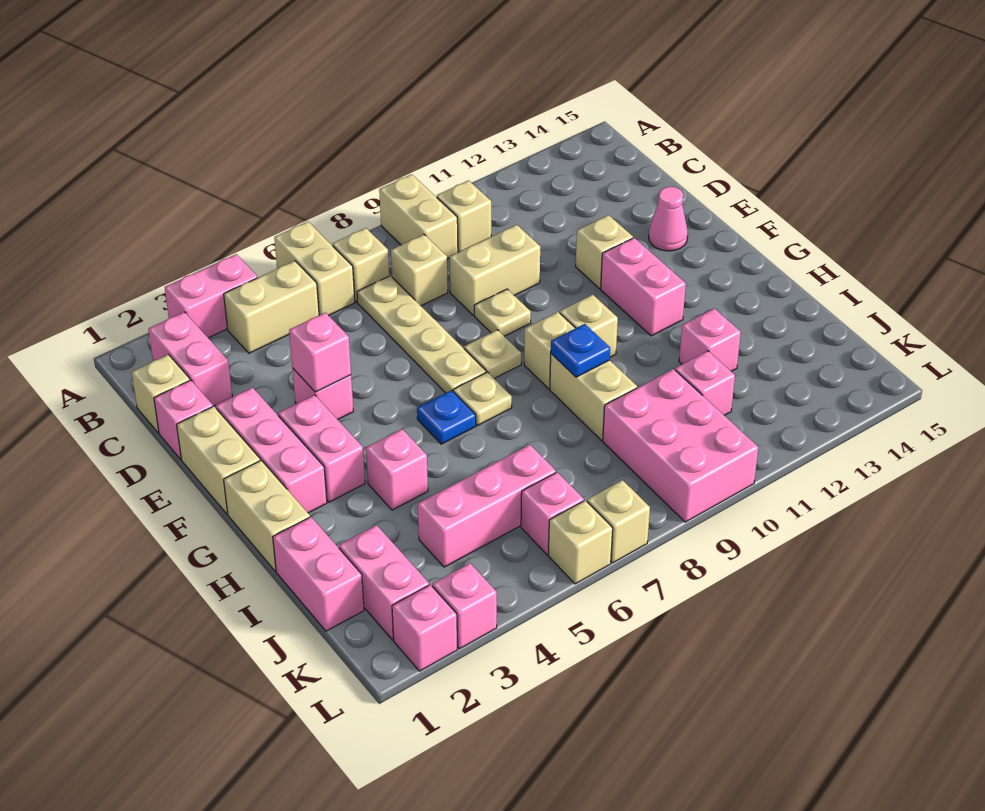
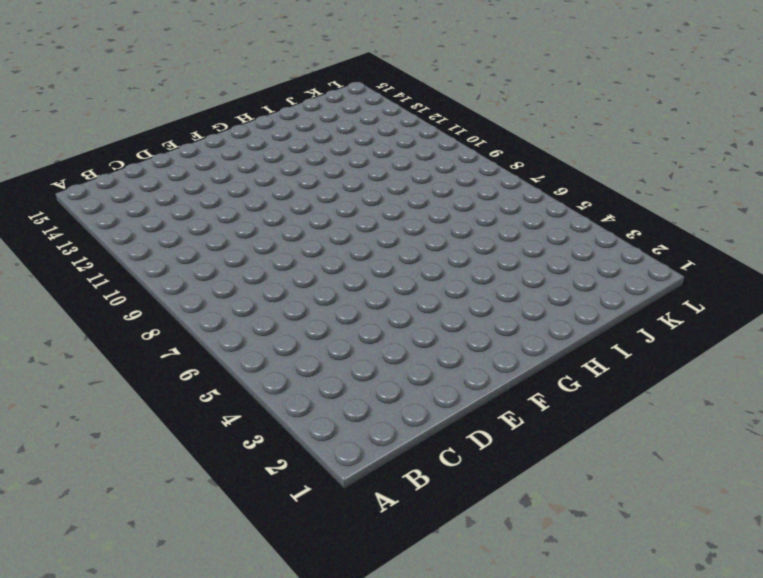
none -> pink brick A3:A4 level 1
none -> tan brick A6:B6 level 1
none -> tan brick A9:B9 level 1
none -> pink brick B2:C2 level 1

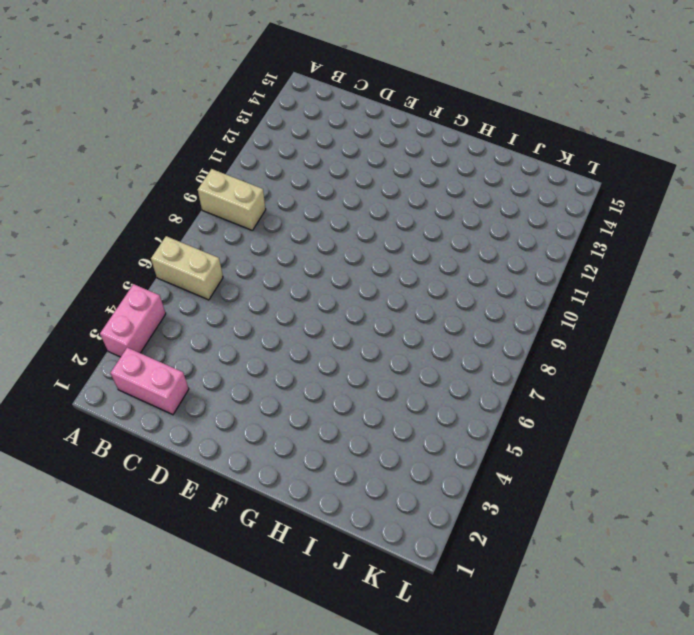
none -> tan brick B4:B5 level 1
none -> tan brick B7 level 1
none -> tan brick B10 level 1
none -> tan brick C1 level 1

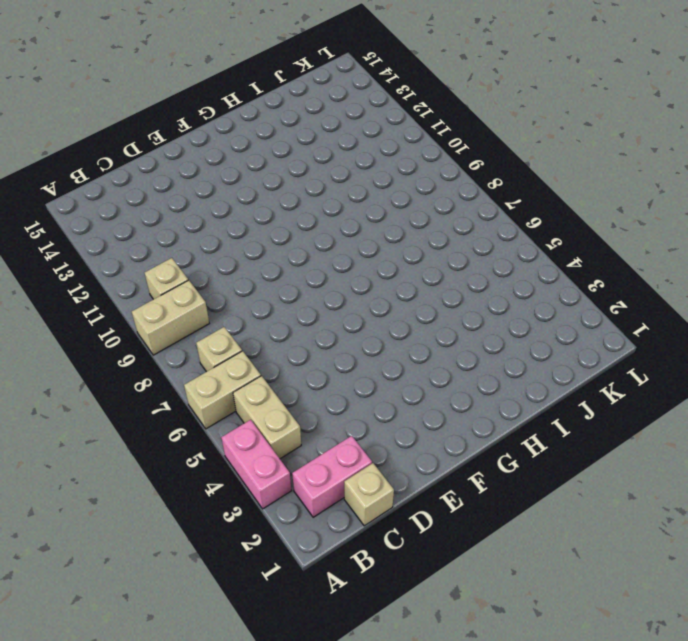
none -> tan plate C7:F7 level 1
none -> tan brick C8 level 1
none -> pink brick D1 level 1
none -> tan brick D9:D10 level 1

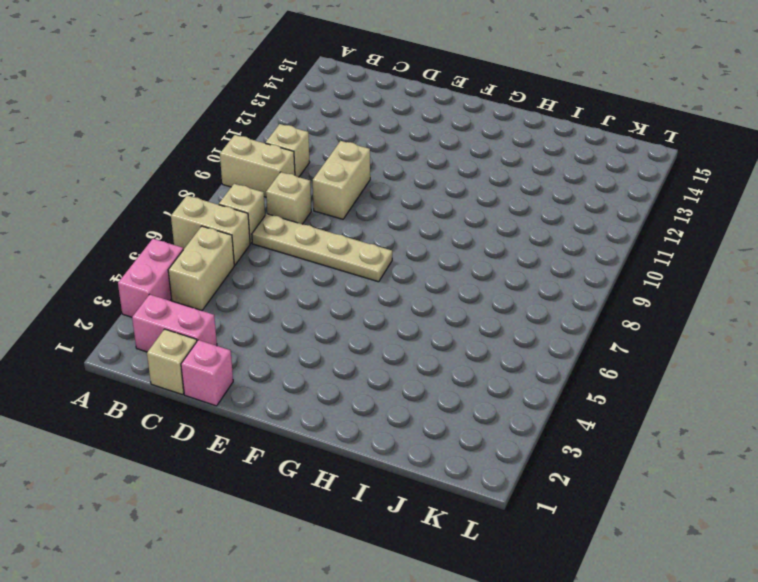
none -> tan brick E1:F1 level 1
none -> pink brick E2:G2 level 1
none -> pink brick E4 level 1
none -> tan plate E9 level 1

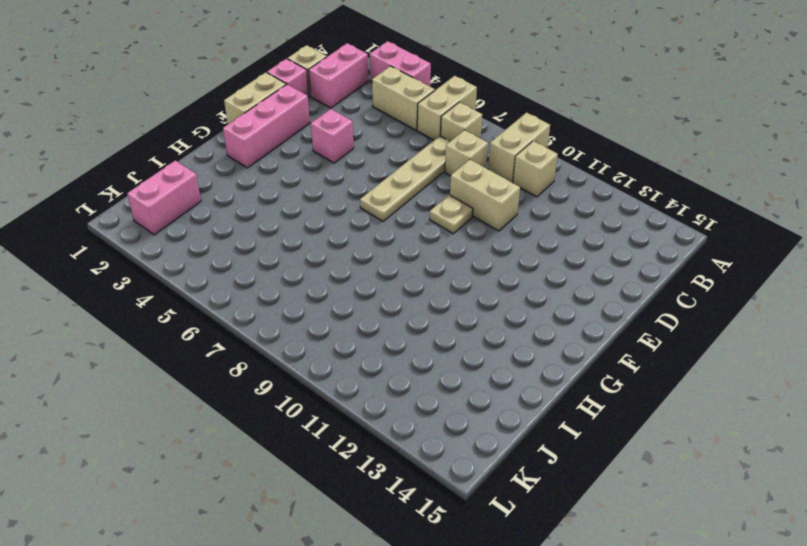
none -> tan brick E12 level 1
none -> pink cone E14 level 1
none -> pink brick F3:G3 level 1
none -> tan plate F8 level 1

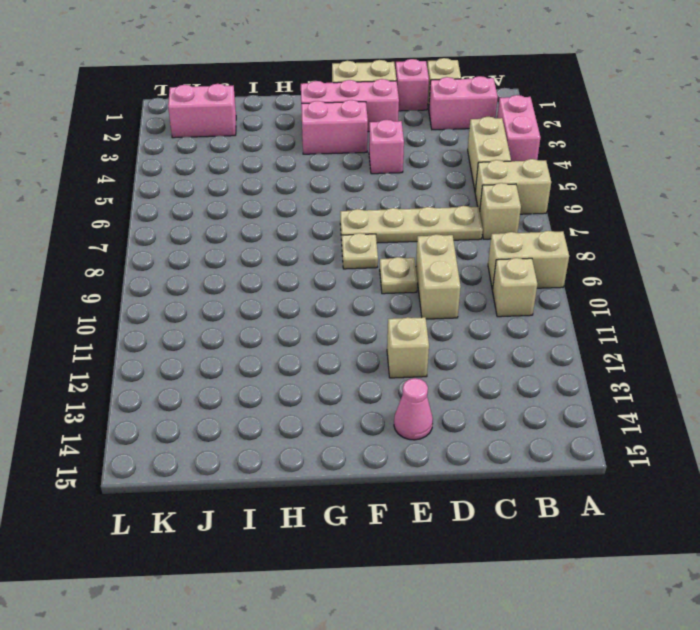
none -> tan brick C8 level 1
none -> pink brick F12:G12 level 1
none -> tan brick G1:H1 level 1
none -> blue plate G6 level 1

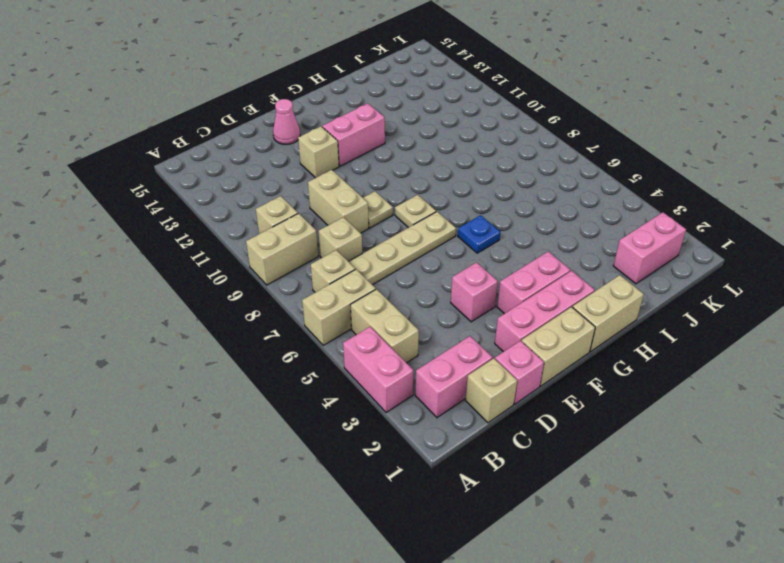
none -> tan plate G7 level 1
none -> tan brick G9 level 1
none -> tan brick G10 level 1
none -> pink brick H4 level 1

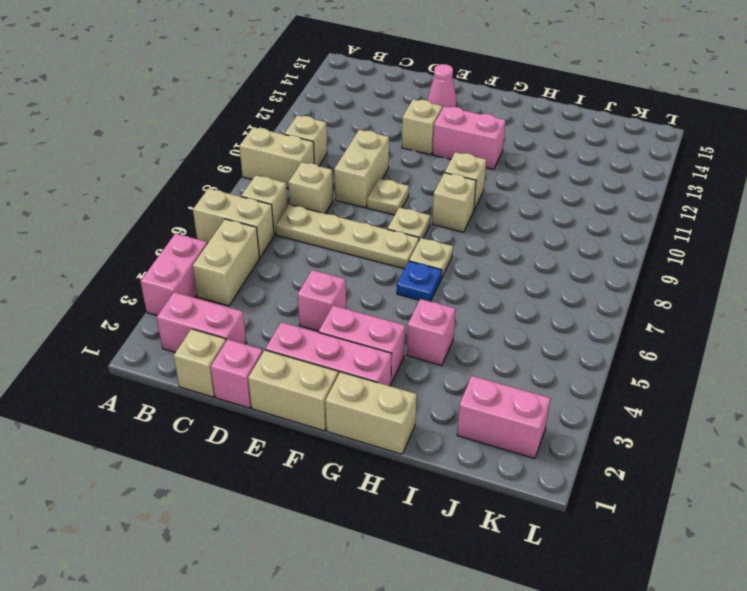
none -> tan brick H9:I9 level 1
none -> pink brick I1:J1 level 1
none -> pink brick I12 level 1
none -> pink brick J4:J6 level 1

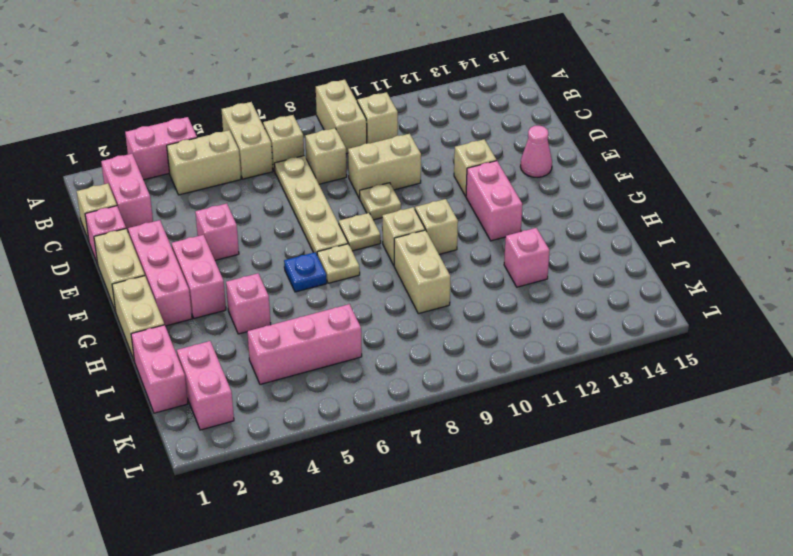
none -> pink brick J9:L10 level 1
none -> pink brick J11 level 1
none -> pink brick K6 level 1
none -> pink brick L2 level 1

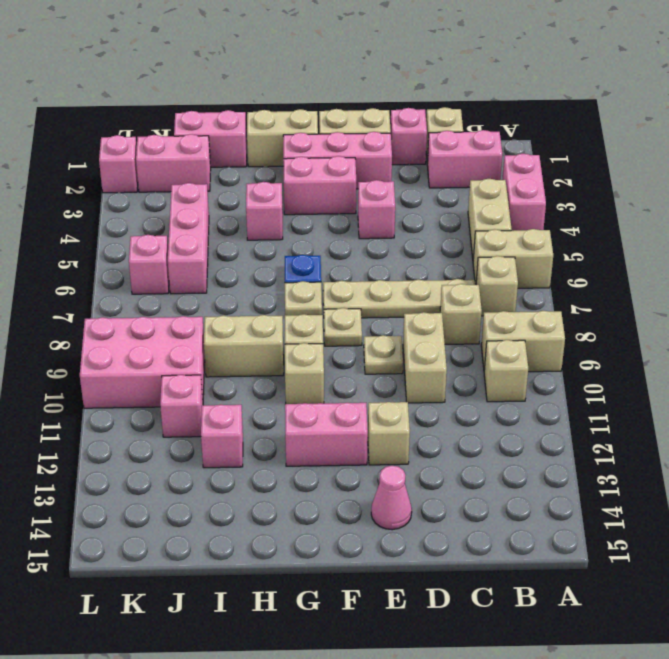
none -> pink brick L3 level 1
none -> tan brick L6 level 1
none -> tan brick L7 level 1
none -> pink brick E4 level 2

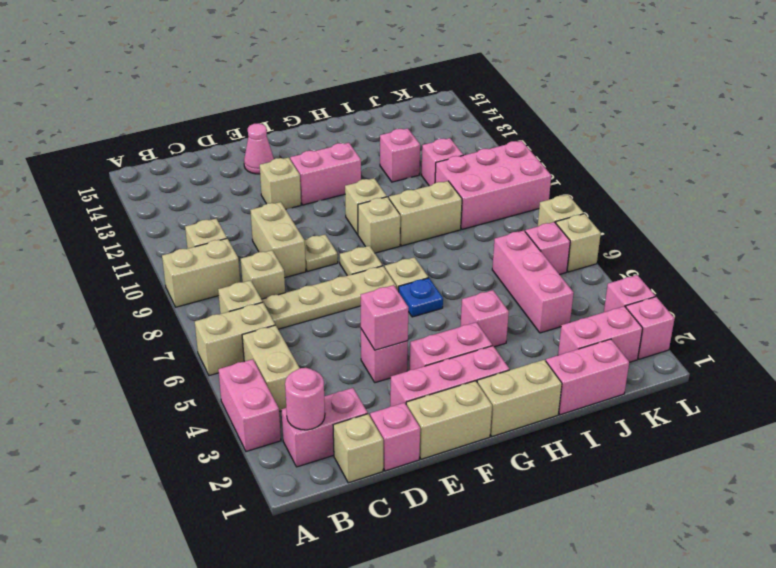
pink round brick B2 level 2 -> none
none -> blue plate H9 level 2

